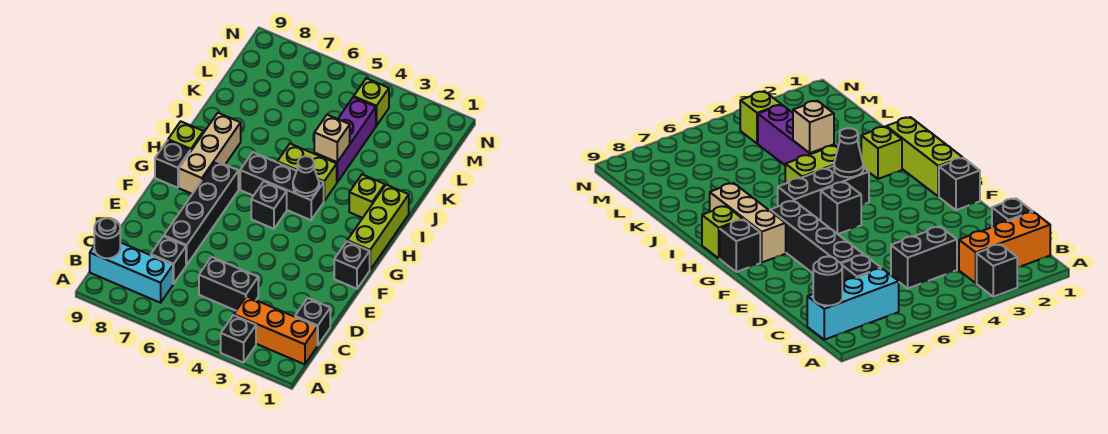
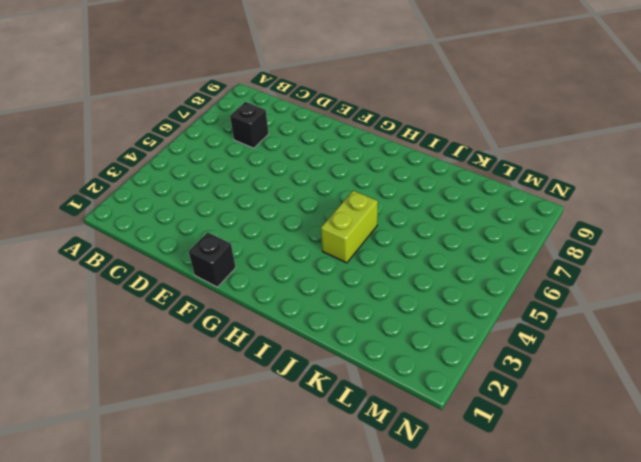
none -> black brick A3 level 1
none -> orange brick B1:B3 level 1
none -> cyan brick B7:B9 level 1

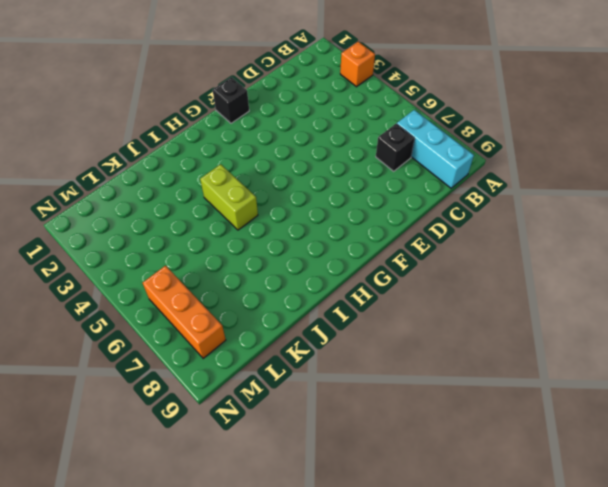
orange brick A3 level 1 -> black brick A3 level 1
orange brick M6:M8 level 1 -> orange brick B1:B3 level 1
none -> black brick C1 level 1
none -> black brick C4:C5 level 1
none -> black brick D7:G7 level 1

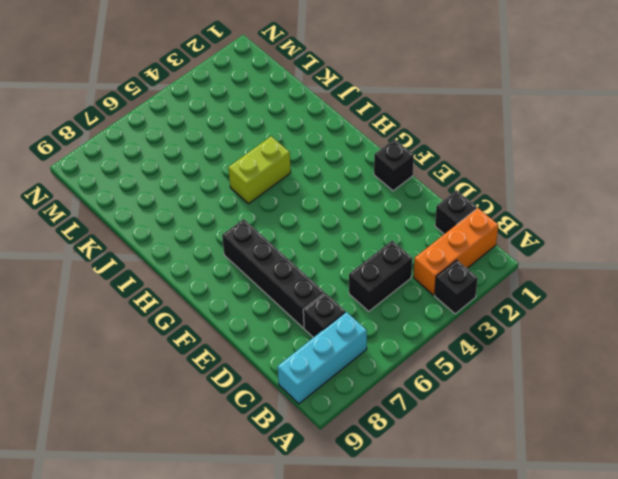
none -> lime brick G1:I1 level 1
none -> black brick G5 level 1
none -> tan brick G8:I8 level 1

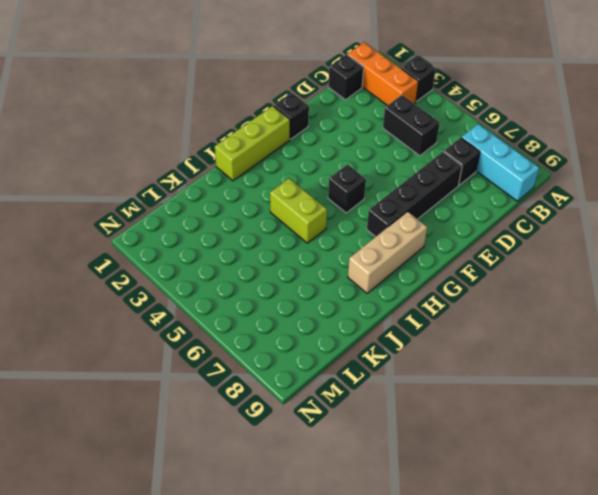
none -> black brick G9 level 1
none -> black brick H4:H6 level 1
none -> lime brick H9 level 1

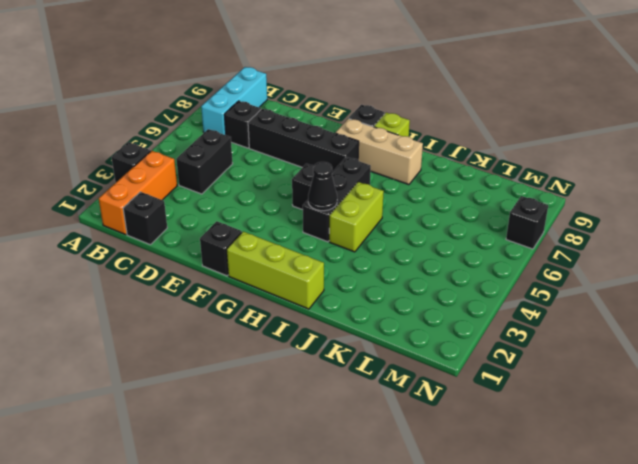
black brick N7 level 1 -> none
none -> lime brick I2 level 1
none -> purple brick J4:L4 level 1
none -> lime brick M4 level 1

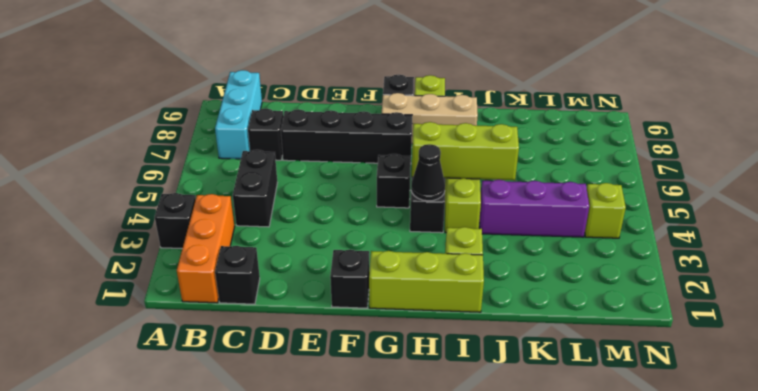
lime brick H5:J5 level 2 -> none
none -> black round brick B9 level 2
none -> tan brick J4 level 2

